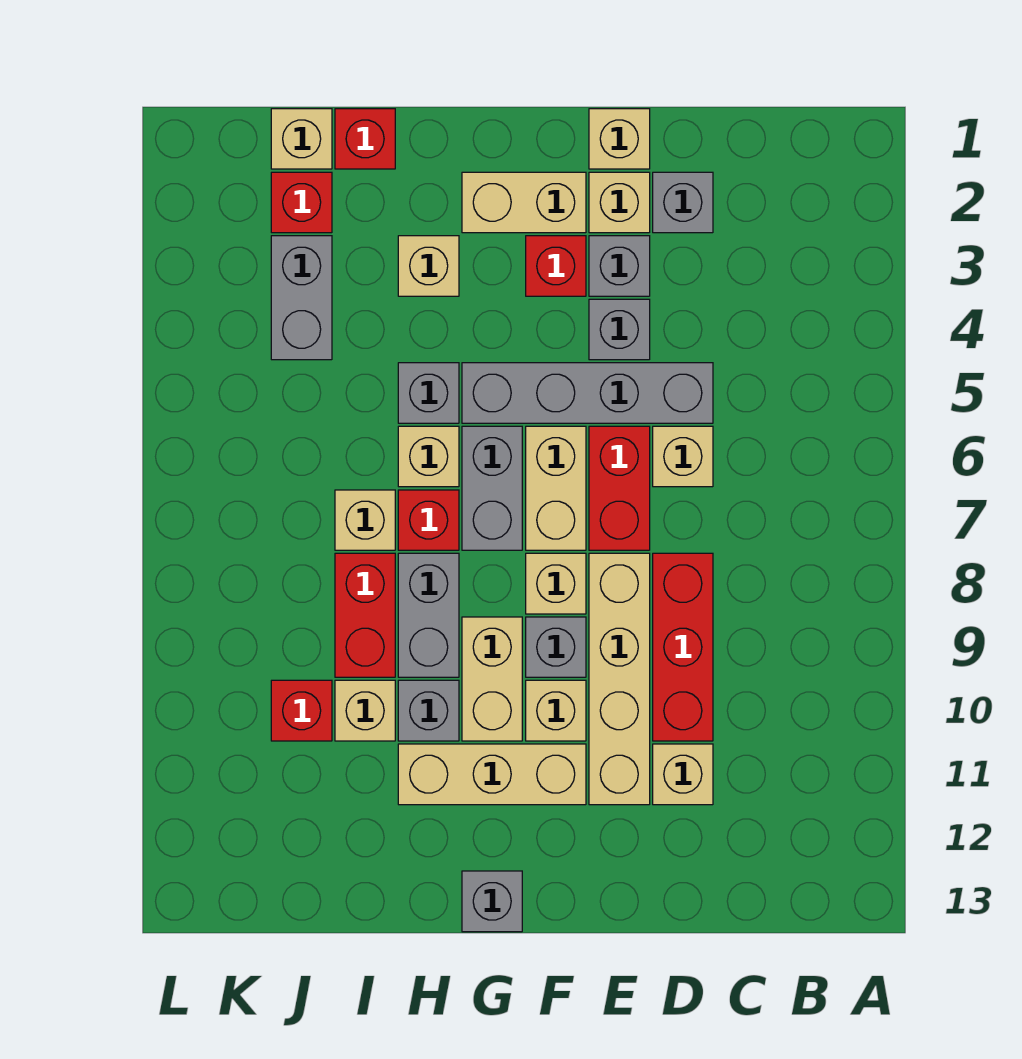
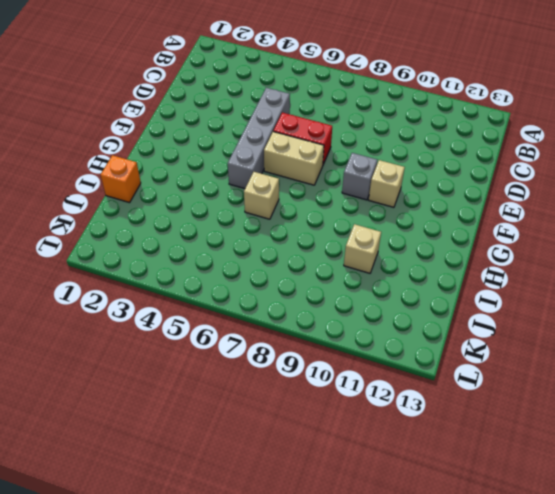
orange brick I1 level 1 -> red brick I1 level 1
none -> grey brick D2 level 1
none -> tan brick D6 level 1
none -> red brick D8:D10 level 1
none -> tan brick D11 level 1

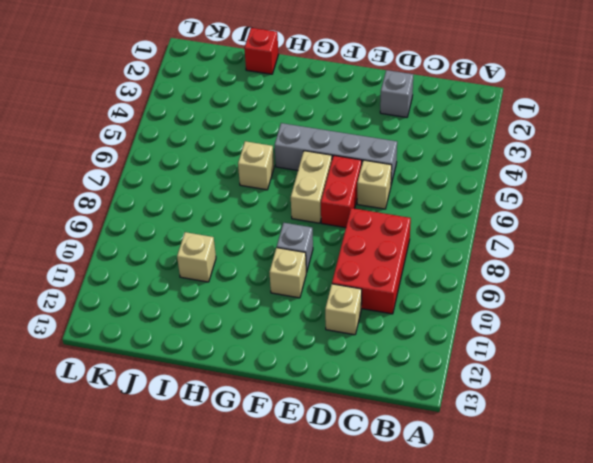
red brick C8:D10 level 1 -> red brick D8:D10 level 1
none -> tan brick E1 level 1
none -> tan brick E2 level 1
none -> grey brick E3 level 1
none -> grey brick E4 level 1

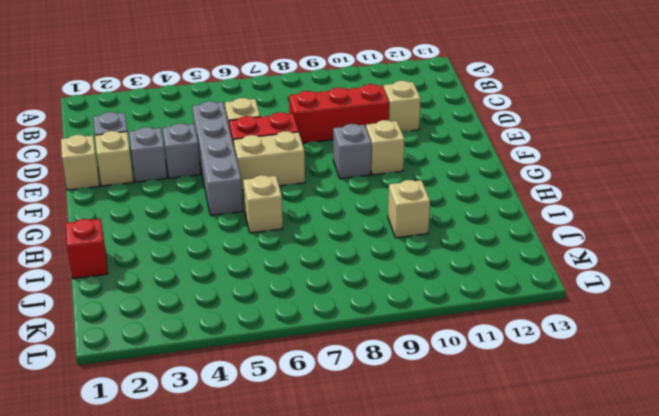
none -> tan brick E8:E11 level 1
none -> tan brick F2:G2 level 1
none -> red brick F3 level 1
none -> tan brick F8 level 1

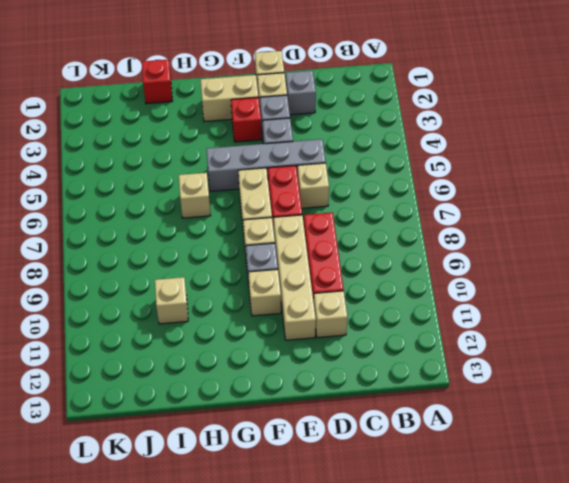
none -> tan brick F11:H11 level 1
none -> grey brick G6:G7 level 1
none -> tan brick G9:G10 level 1
none -> grey brick G13 level 1

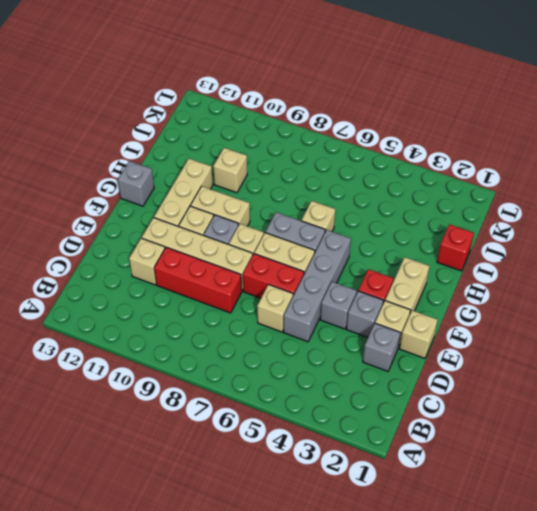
none -> tan brick H3 level 1
none -> grey brick H5 level 1
none -> red brick H7 level 1
none -> grey brick H8:H9 level 1

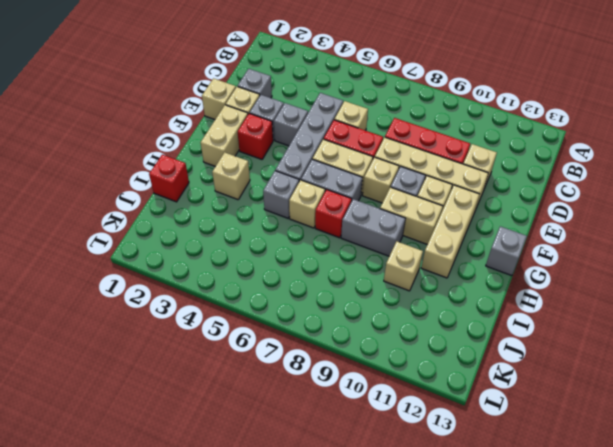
none -> grey brick H10 level 1
none -> tan brick I7 level 1
none -> red brick I8:I9 level 1
none -> tan brick J1 level 1

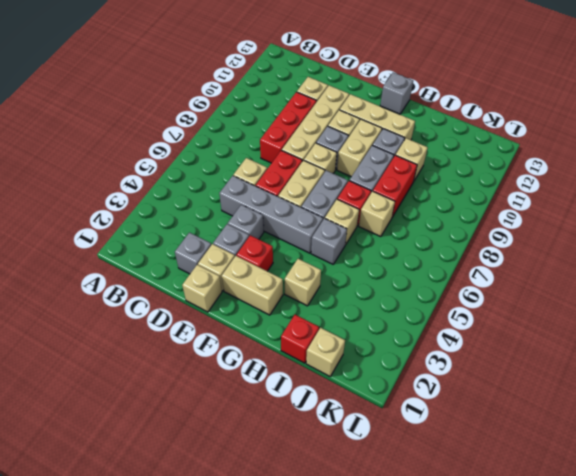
none -> red brick J2 level 1
none -> grey brick J3:J4 level 1
none -> red brick J10 level 1

